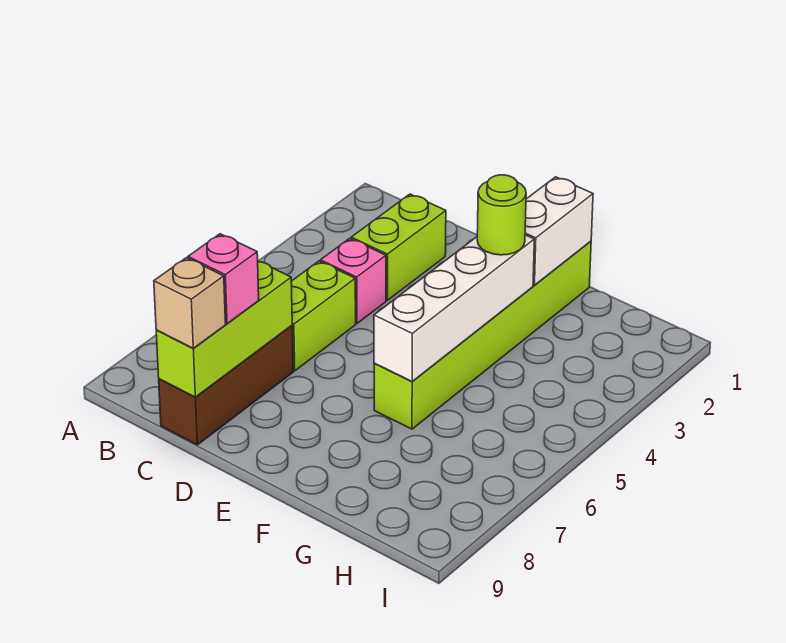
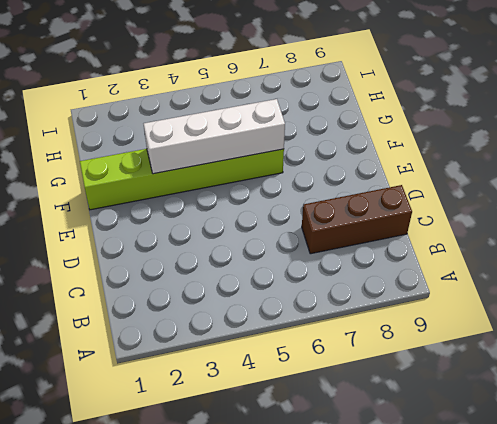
none -> lime brick C2:C3 level 1
none -> pink brick C4 level 1

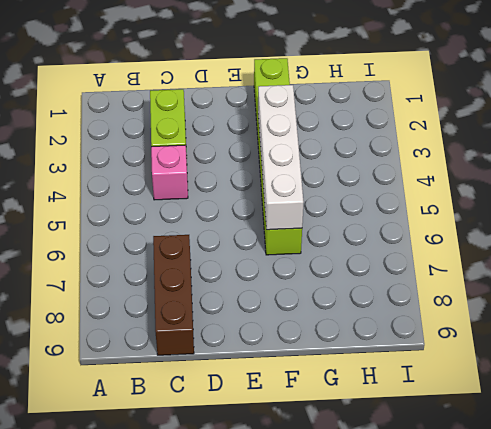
none -> lime brick C5:C6 level 1
none -> lime brick C7:C9 level 2

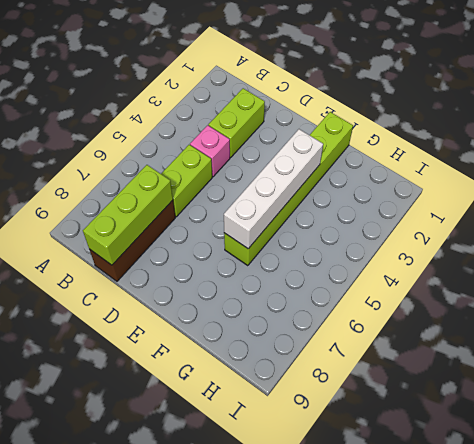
none -> white brick F1:F2 level 2
none -> pink brick C8 level 3

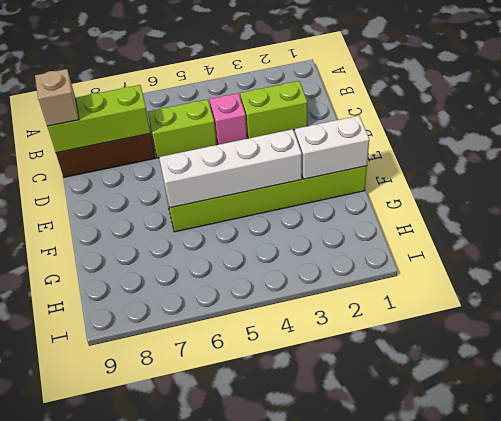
none -> pink brick C8 level 3
none -> lime round brick F3 level 3

